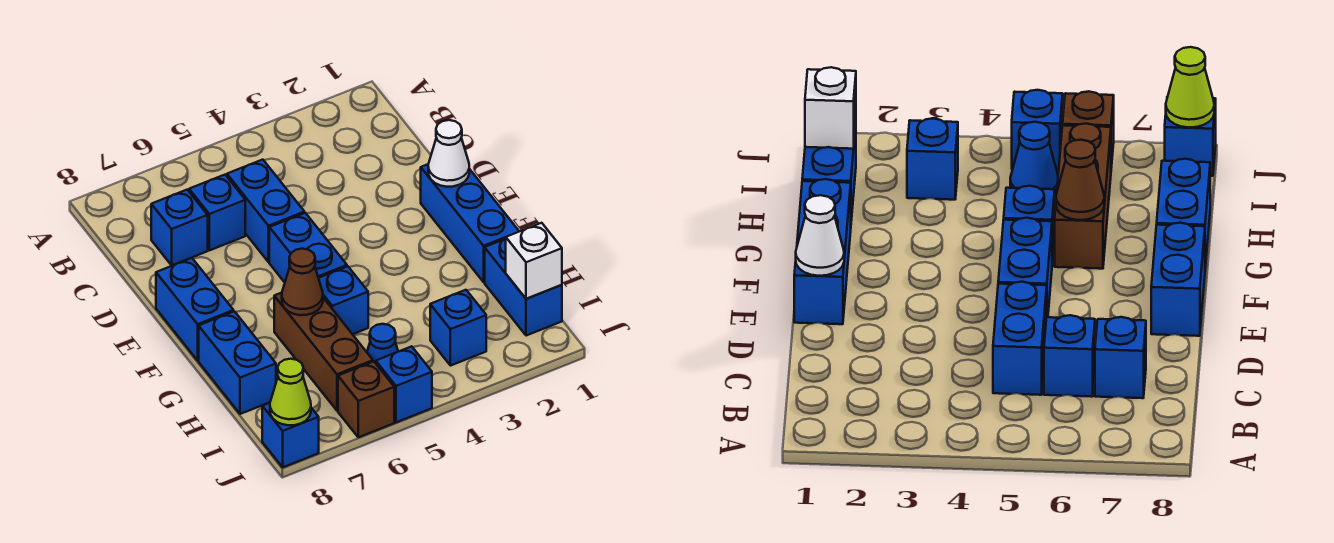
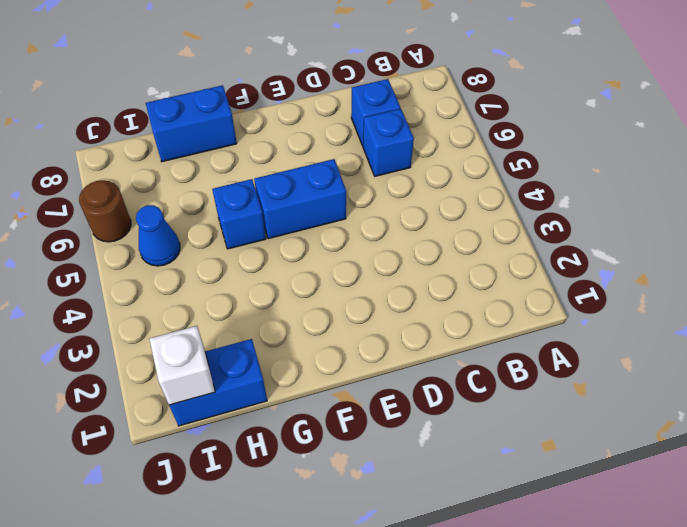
brown round brick J6 level 1 -> brown brick J6 level 1
none -> blue brick C5:D5 level 1
none -> blue brick E1:G1 level 1
none -> blue brick E8:F8 level 1

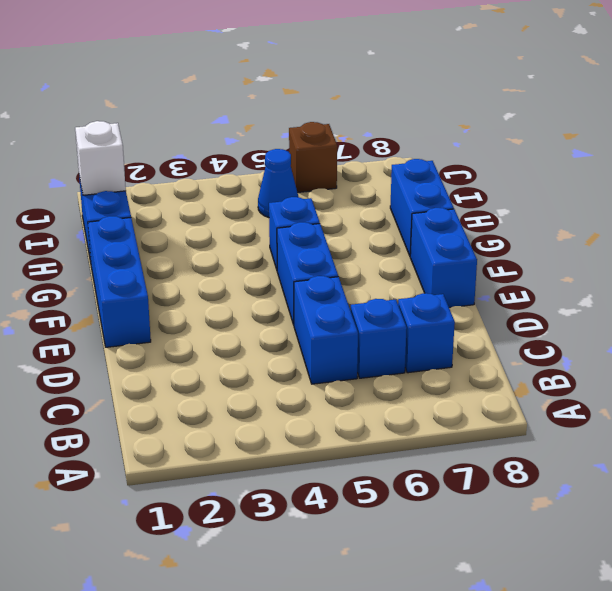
none -> brown brick G6:I6 level 1
none -> blue brick I3 level 1
none -> blue brick J5 level 1

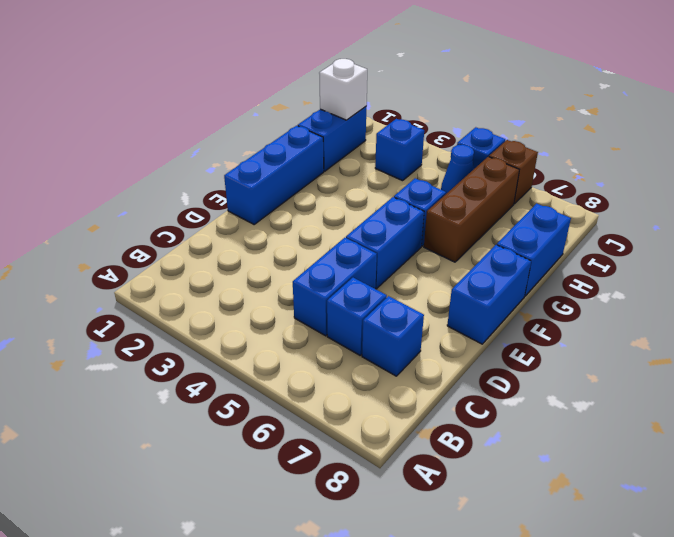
none -> blue brick J8 level 1
none -> white cone E1 level 2
none -> brown cone G6 level 2

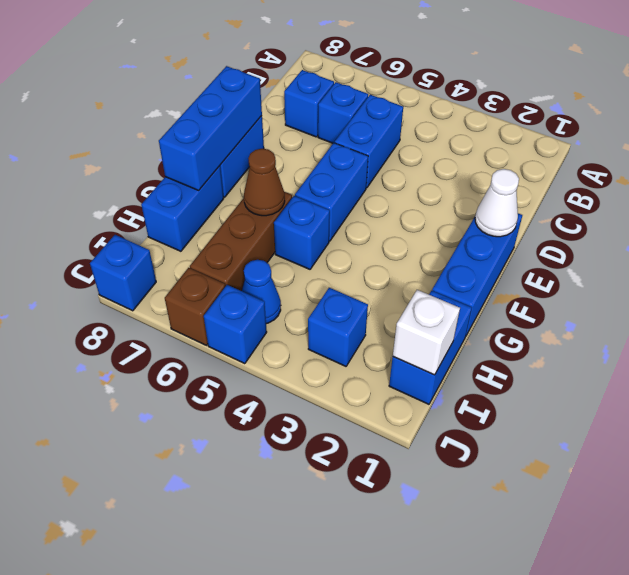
blue brick E8:G8 level 2 -> none
none -> lime cone J8 level 2

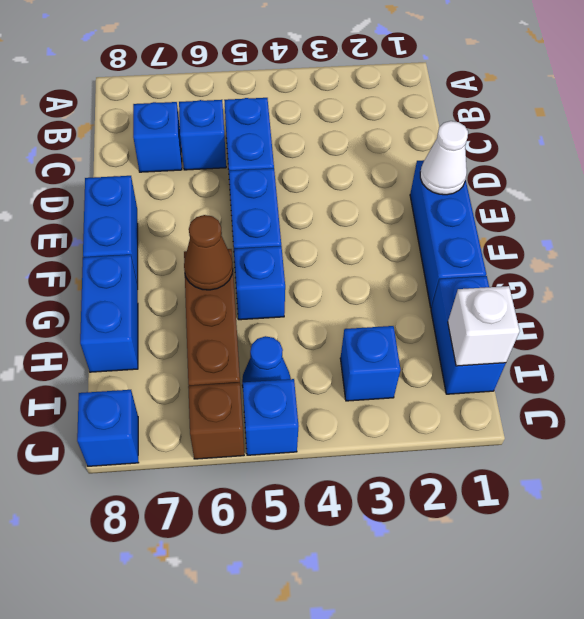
none -> lime cone J8 level 2

